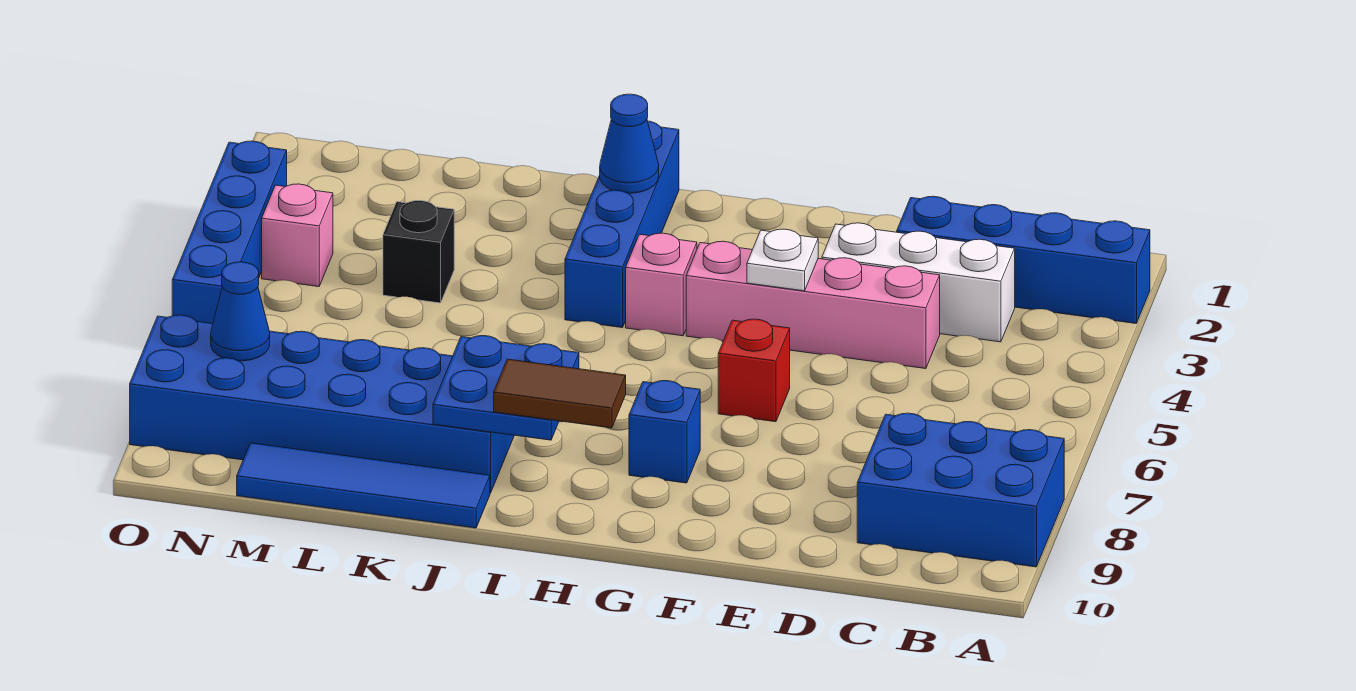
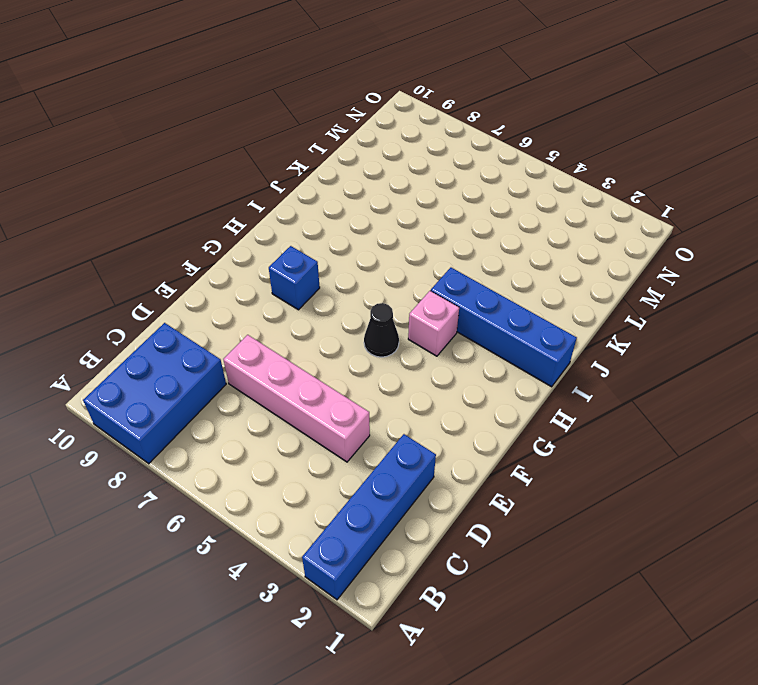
pink brick D4:D7 level 1 -> pink brick D4:G4 level 1
black cone G5 level 1 -> none
none -> white brick C3:E3 level 1
none -> red brick F6 level 1
none -> blue brick J8:O9 level 1

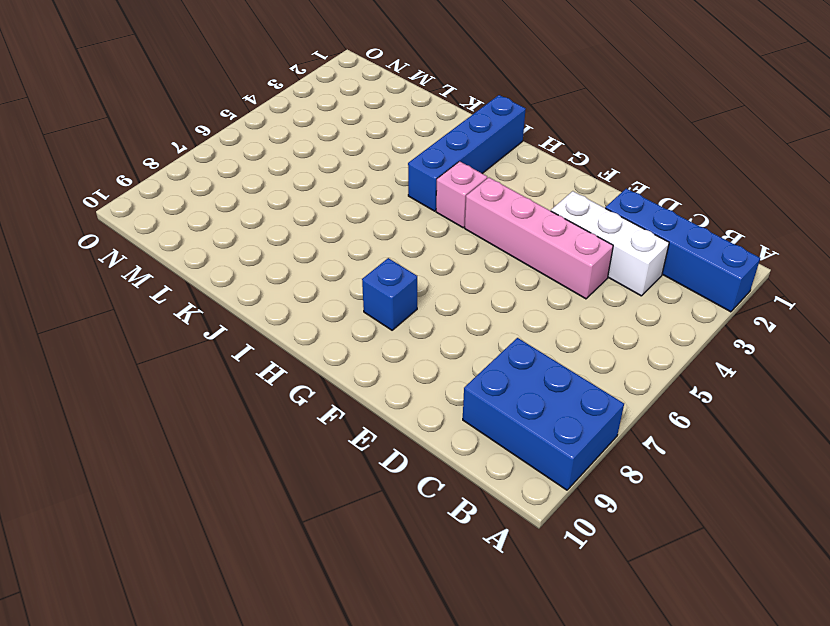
none -> red brick F6 level 1
none -> blue brick J8:O9 level 1
none -> blue tile J10:M10 level 1

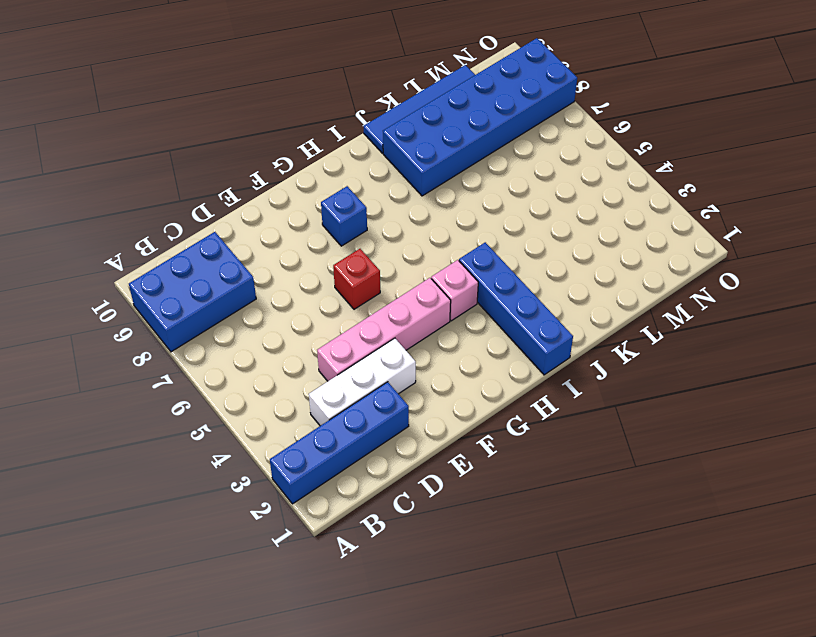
none -> black brick L4 level 1
none -> pink brick N4 level 1
none -> blue brick O3:O6 level 1

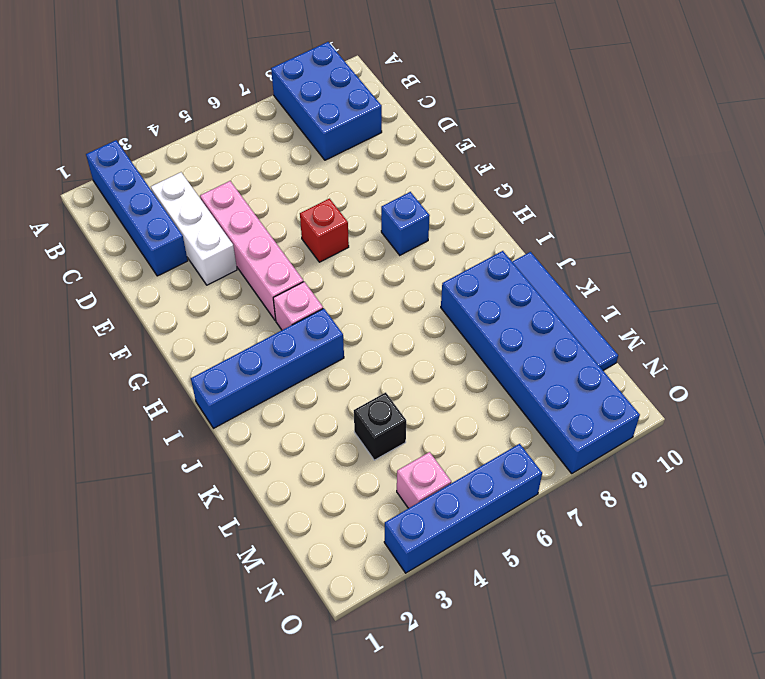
none -> white plate F4 level 2
none -> blue cone I2 level 2
none -> blue plate I8:J9 level 2

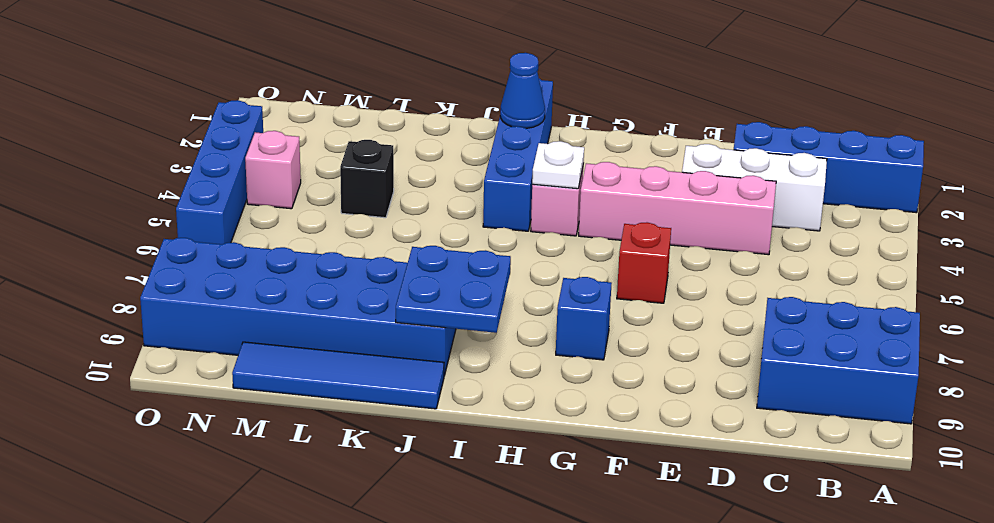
white plate H4 level 2 -> white plate F4 level 2
none -> blue cone N8 level 2
none -> brown tile H9:I9 level 3

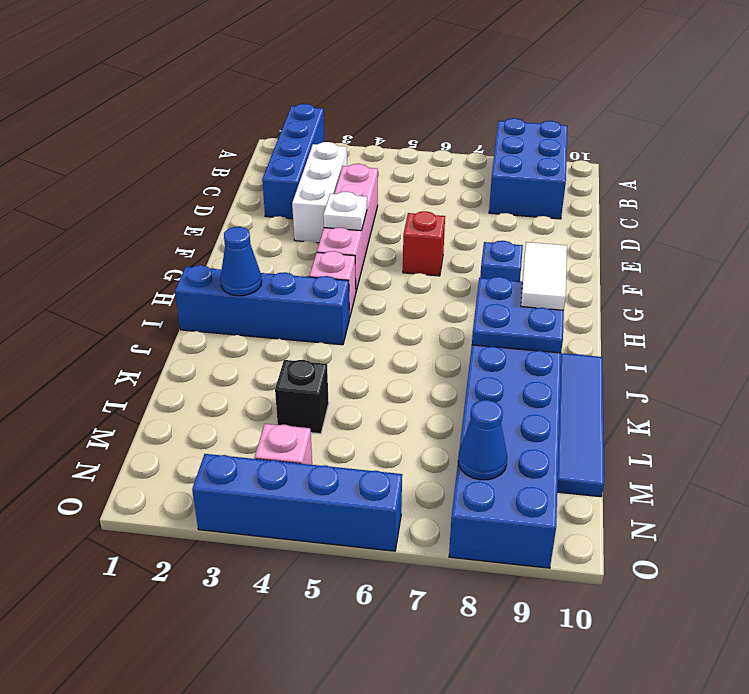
white tile H9:I9 level 3 -> brown tile H9:I9 level 3

